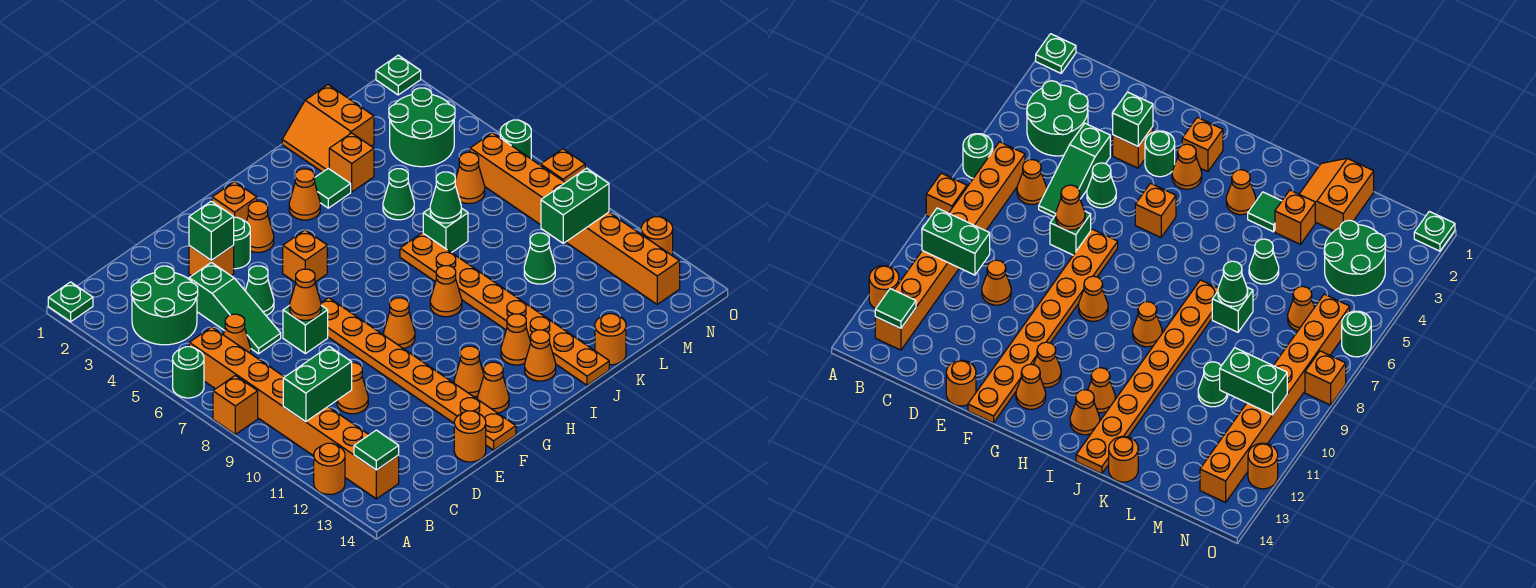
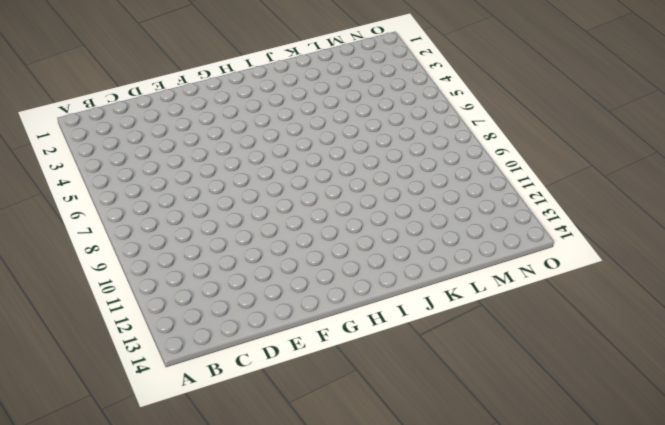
none -> green plate A1 level 1
none -> green round brick A6 level 1
none -> orange brick A8 level 1
none -> orange round brick A12 level 1

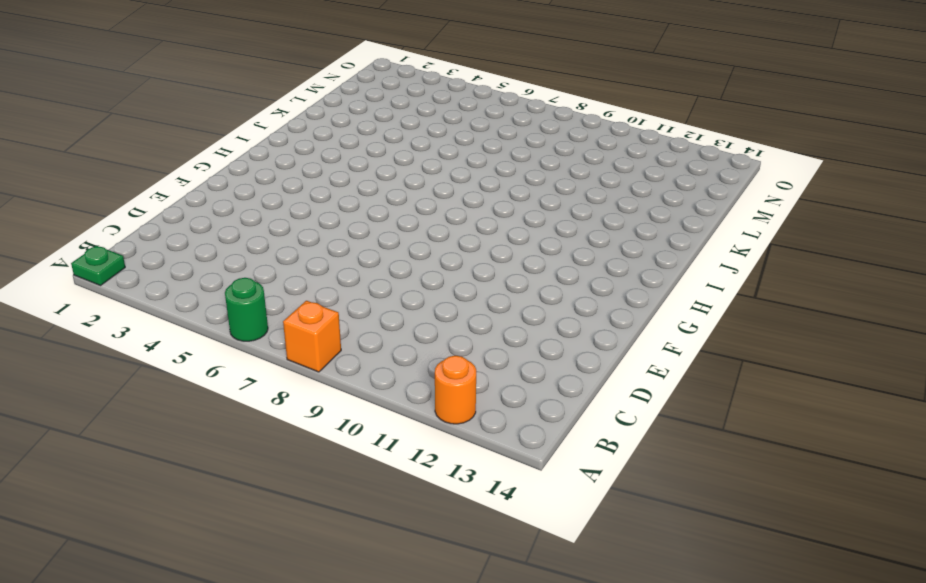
none -> green round brick B3:C4 level 1
none -> orange brick B6:B13 level 1
none -> orange cone C6 level 1
none -> green slope D4:D6 level 1 top 4

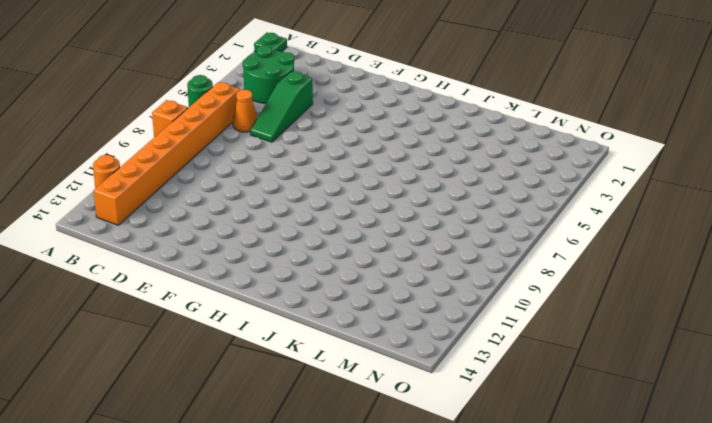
none -> orange cone D10 level 1
none -> orange brick E3 level 1
none -> green cone E5 level 1
none -> green brick E7 level 1

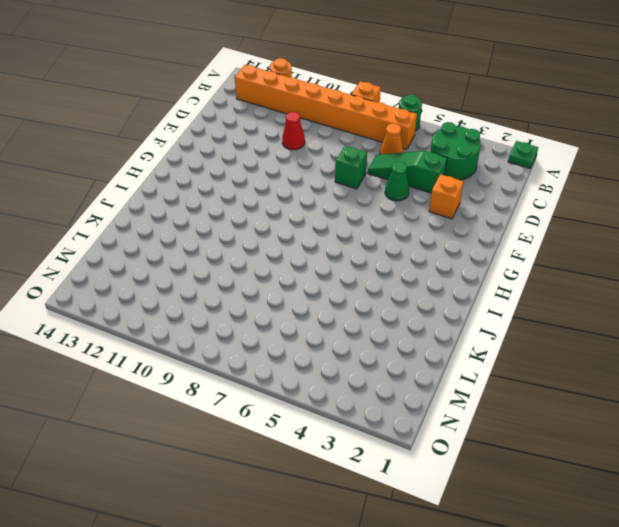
red cone D10 level 1 -> orange cone D10 level 1
none -> orange round brick E14 level 1
none -> green round brick F3 level 1
none -> orange plate F7:F14 level 1
none -> orange brick G2 level 1

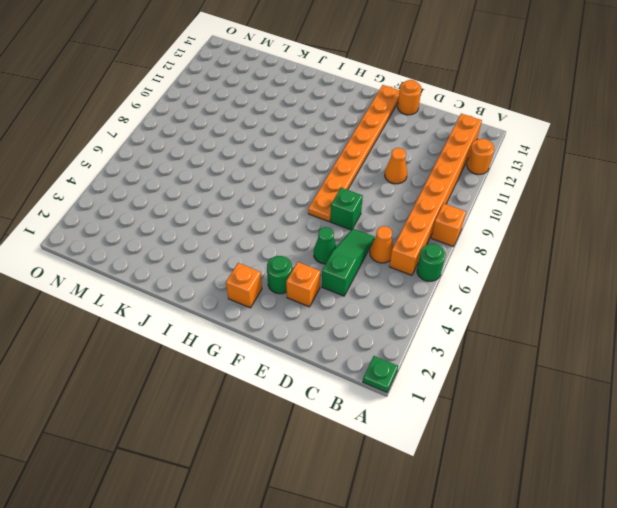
none -> green round brick B3:C4 level 1
none -> orange cone G3 level 1
none -> orange brick G5 level 1
none -> orange cone G9 level 1

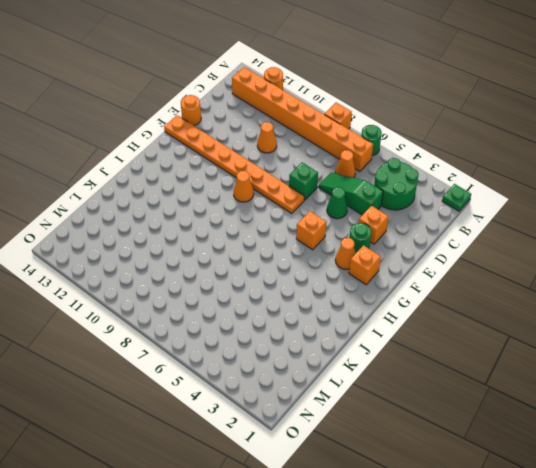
none -> orange cone G12 level 1
none -> orange cone G13 level 1
none -> orange cone I3 level 1
none -> orange cone I9 level 1

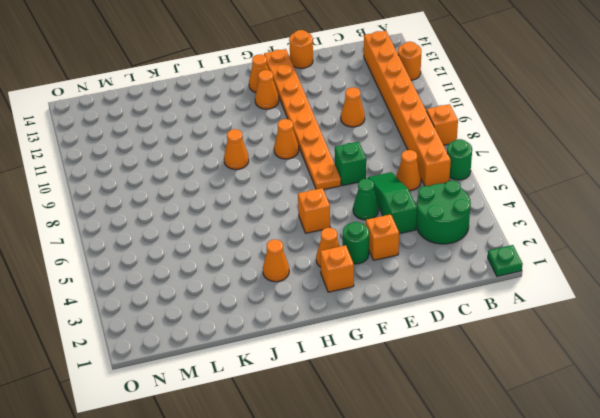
none -> orange cone I12 level 1
none -> orange cone I13 level 1
none -> green tile J3 level 1
none -> orange plate J7:J14 level 1

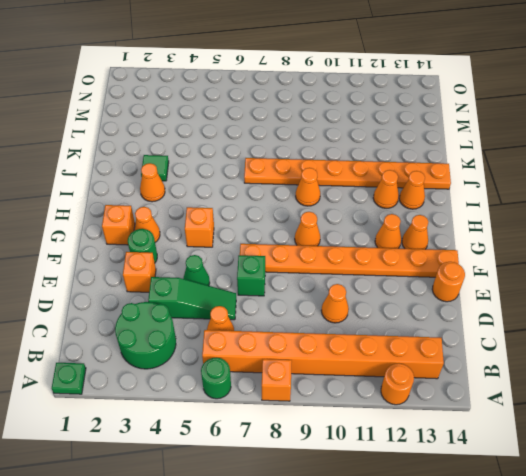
none -> orange slope K1:L2 level 1 top L
none -> orange brick K3 level 1
none -> green cone K5 level 1
none -> green brick K7 level 1

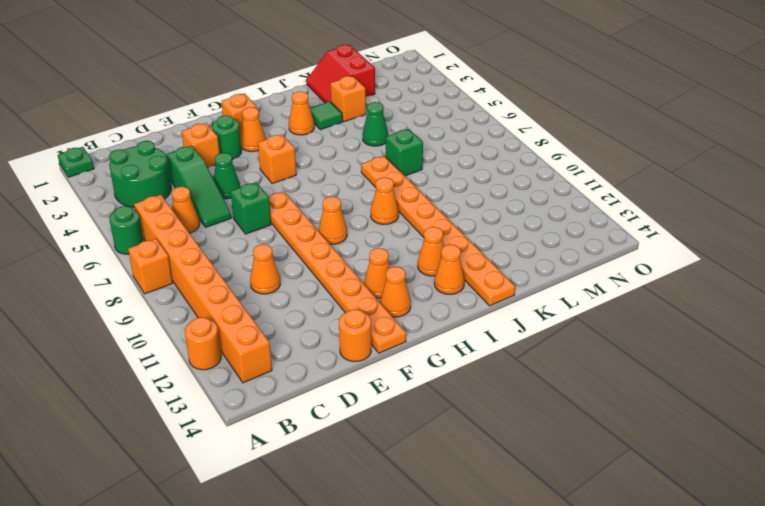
red slope K1:L2 level 1 top L -> orange slope K1:L2 level 1 top L
none -> orange round brick K14 level 1
none -> green cone L10 level 1
none -> green round brick M3:N4 level 1
none -> orange cone M6 level 1

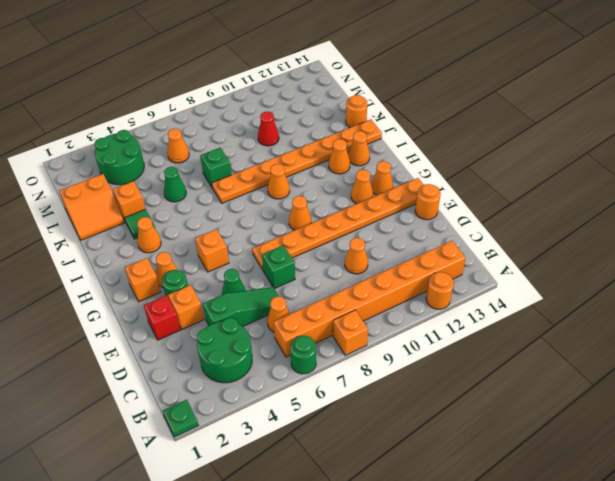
red brick E2 level 1 -> none
red cone L10 level 1 -> green cone L10 level 1
none -> orange brick N6:N13 level 1
none -> green plate O1 level 1
none -> green round brick O6 level 1
none -> orange brick O8 level 1

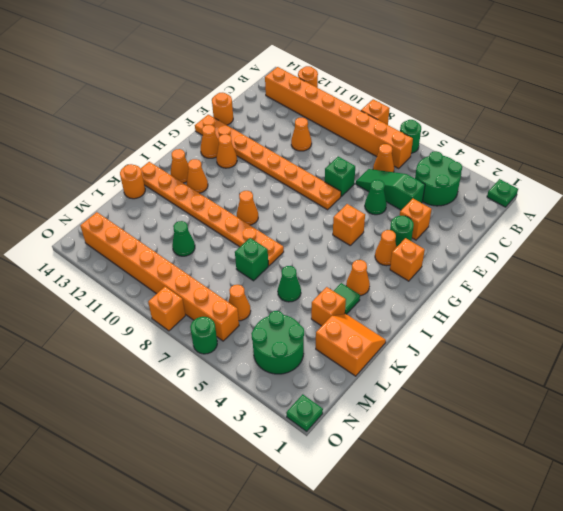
none -> orange cone G9 level 1
none -> orange round brick O12 level 1
none -> green brick B10:C10 level 2
none -> green tile B13 level 2

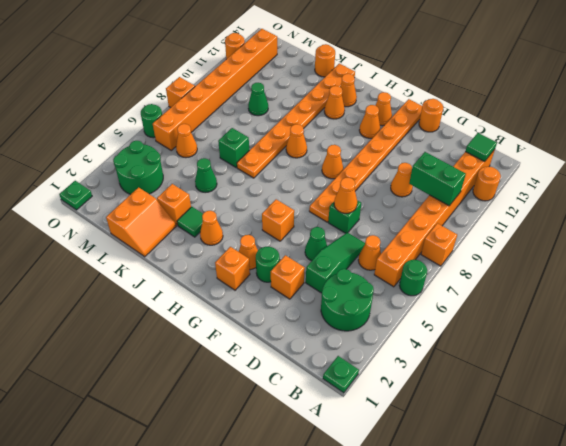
none -> green brick E3 level 2
none -> green cone K7 level 2
none -> green brick M10:N10 level 2

